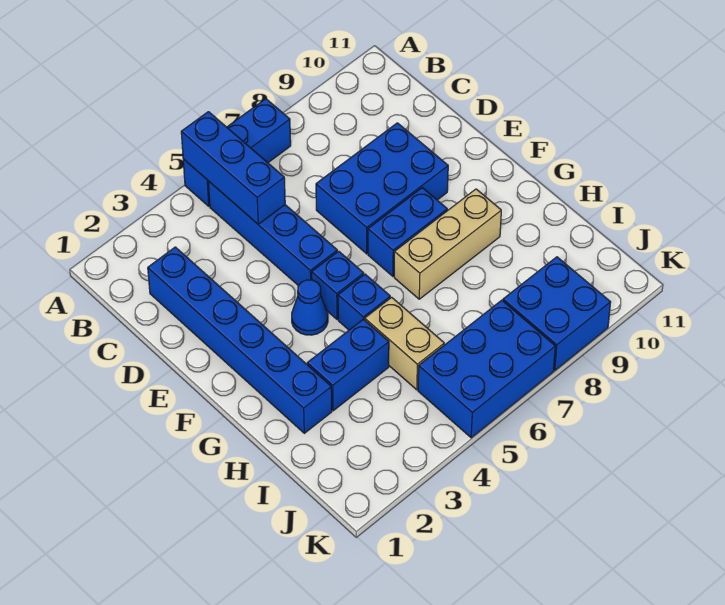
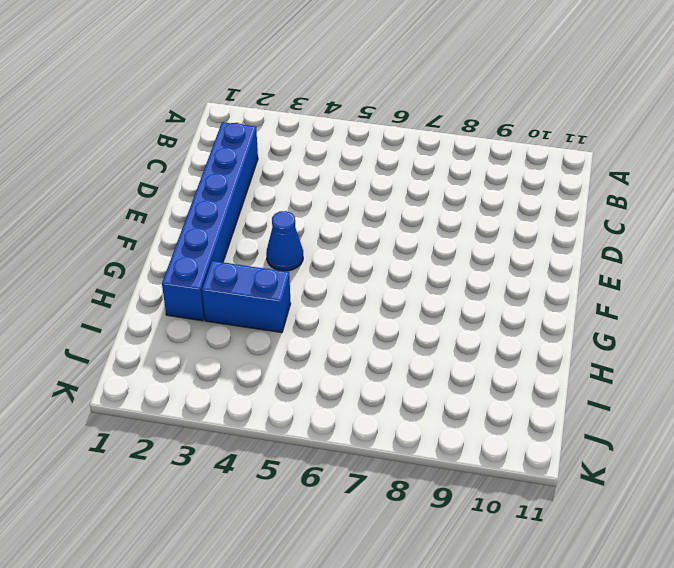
none -> blue brick A5:A7 level 1
none -> blue brick B5:E5 level 1
none -> blue brick D7:E9 level 1

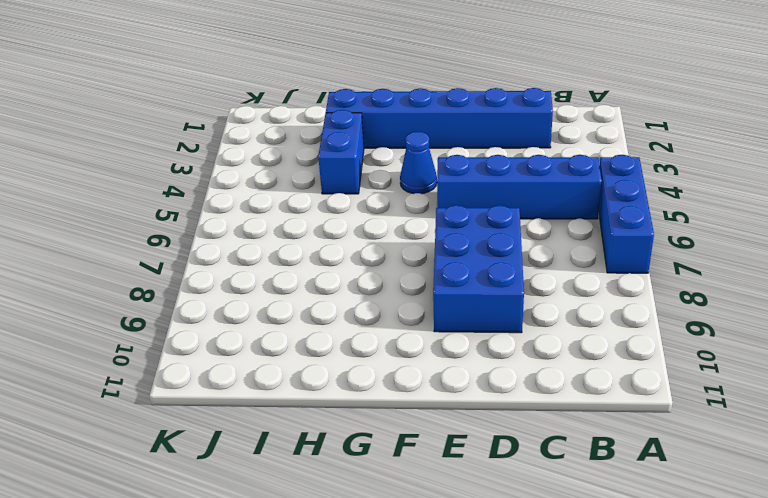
none -> blue brick F5 level 1
none -> blue brick F7:F8 level 1
none -> blue brick G5 level 1

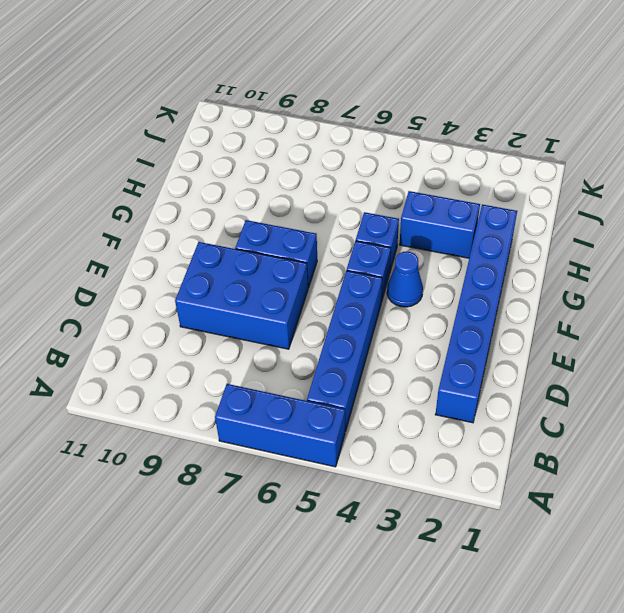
none -> tan brick G7:G9 level 1
none -> tan brick H5:I5 level 1
none -> blue brick J5:K7 level 1

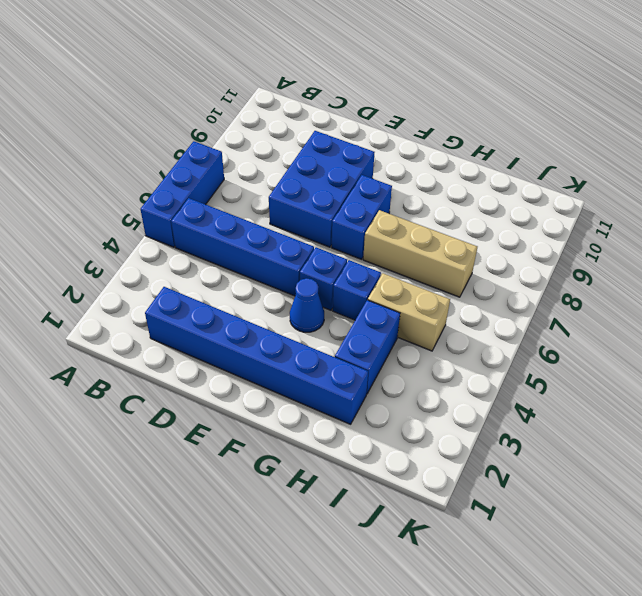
tan brick G7:I7 level 1 -> tan brick G7:G9 level 1
none -> blue brick J5:K7 level 1
none -> blue brick J8:K9 level 1
none -> blue brick A5:C5 level 2

